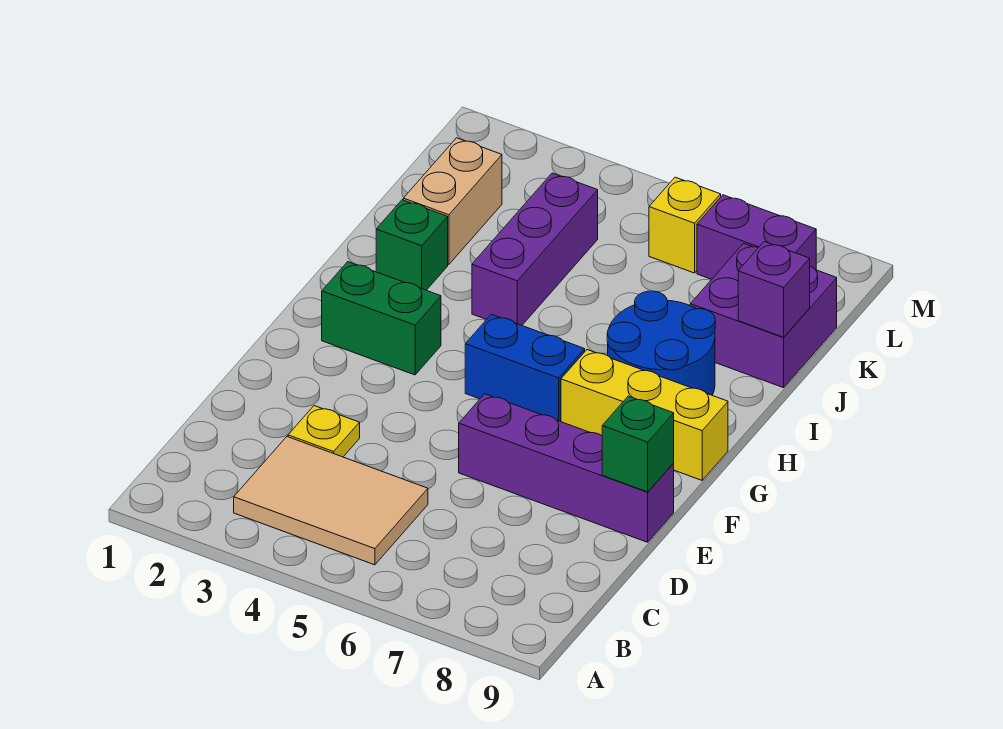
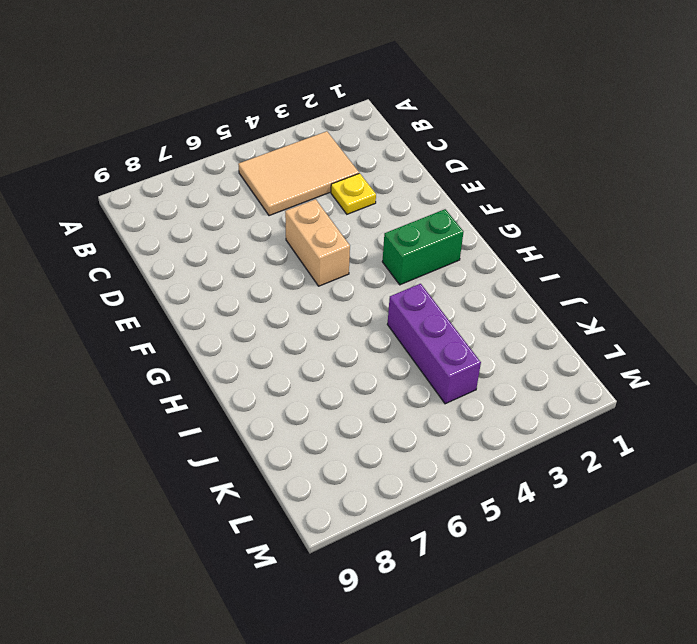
tan brick E5:F5 level 1 -> tan brick J2:K2 level 1
none -> purple brick E6:E9 level 1
none -> blue brick G5:G6 level 1
none -> yellow brick G7:G9 level 1

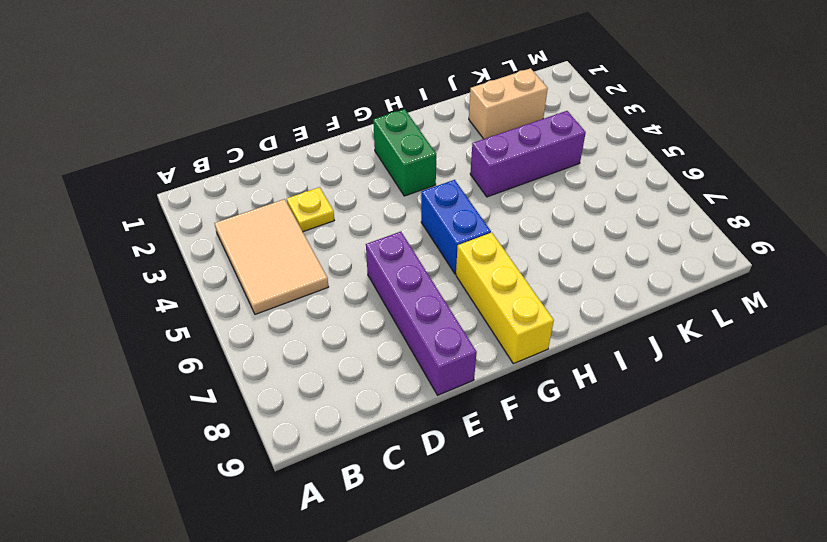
none -> blue round brick H7:I8 level 1
none -> green brick I2 level 1
none -> purple brick J8:K9 level 1

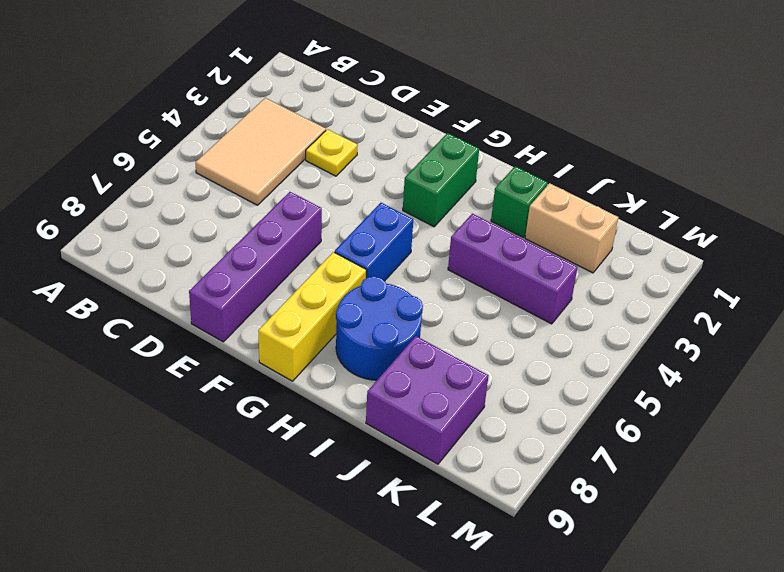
none -> yellow brick L6 level 1
none -> purple brick L7:L8 level 1
none -> green brick E9 level 2

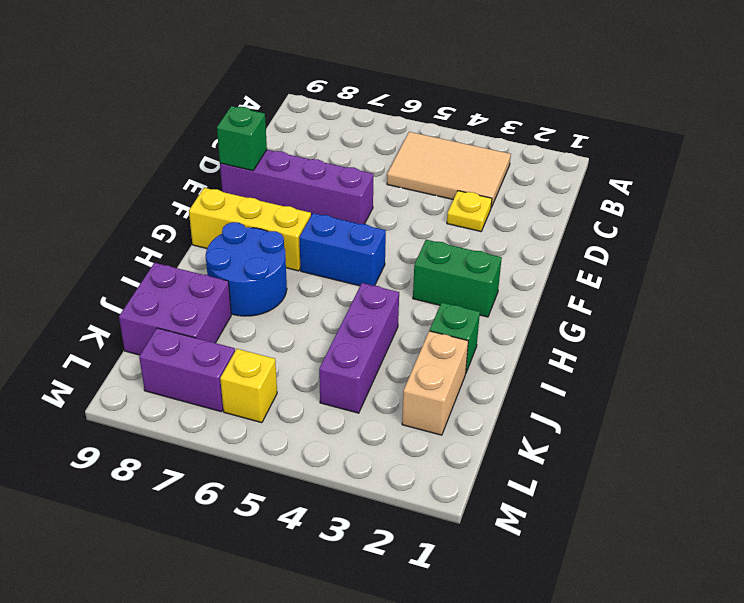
none -> purple brick J9 level 2

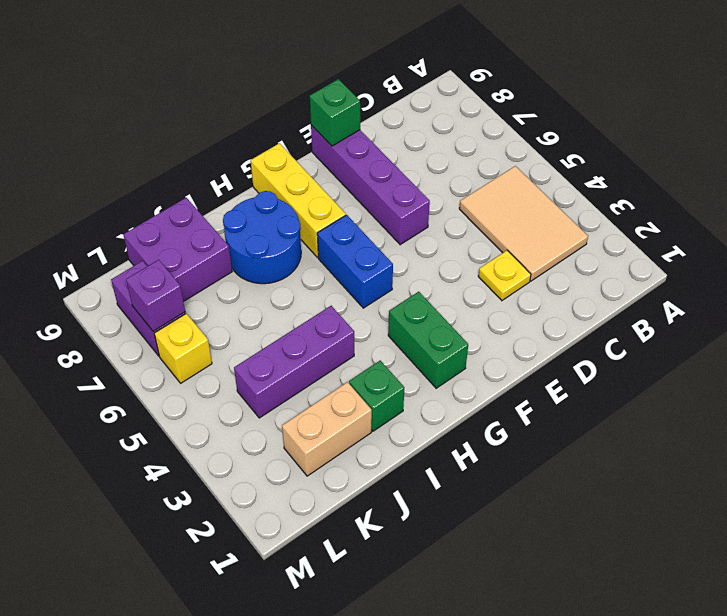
purple brick L7 level 2 -> purple brick J9 level 2

